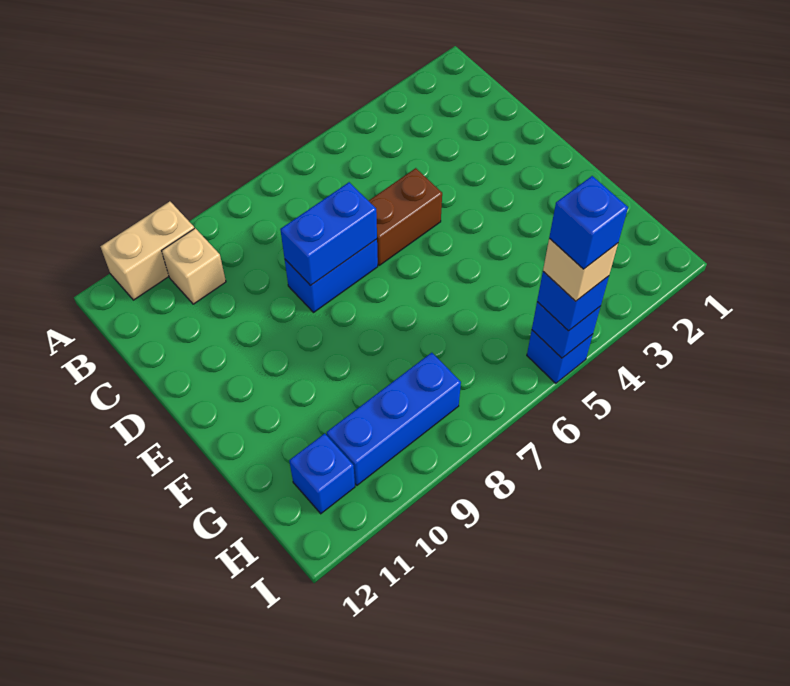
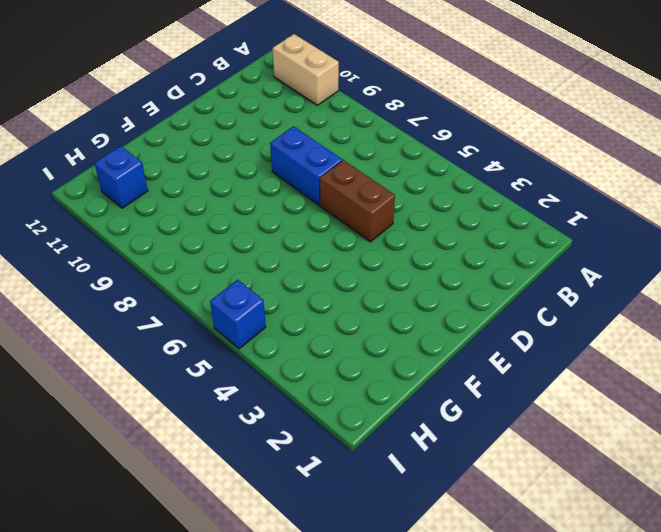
none -> tan brick B10 level 1
none -> blue brick H8:H10 level 1
none -> blue brick D7:D8 level 2

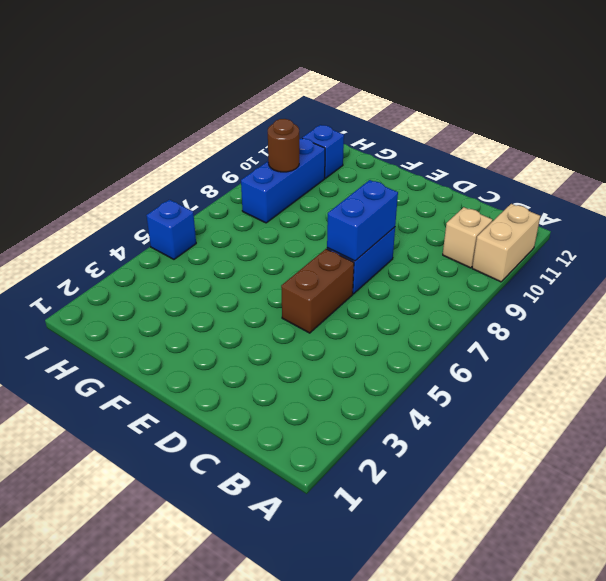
brown round brick H9 level 2 -> none
none -> blue brick I5 level 2
none -> blue brick I5 level 3
none -> tan brick I5 level 4

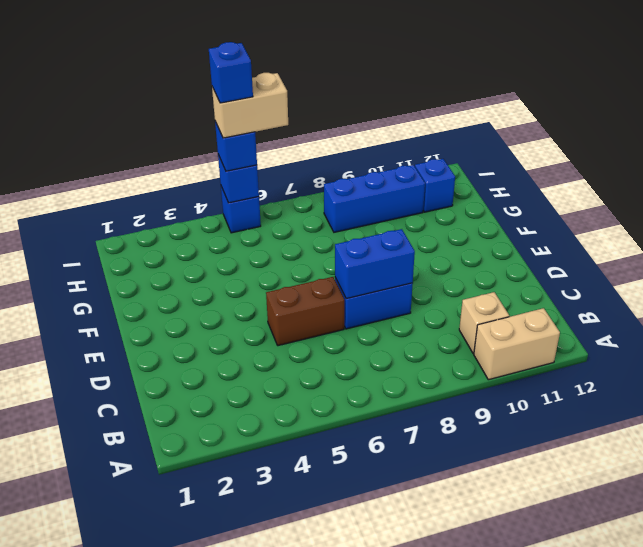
tan brick I5:I6 level 4 -> tan brick I5 level 4

